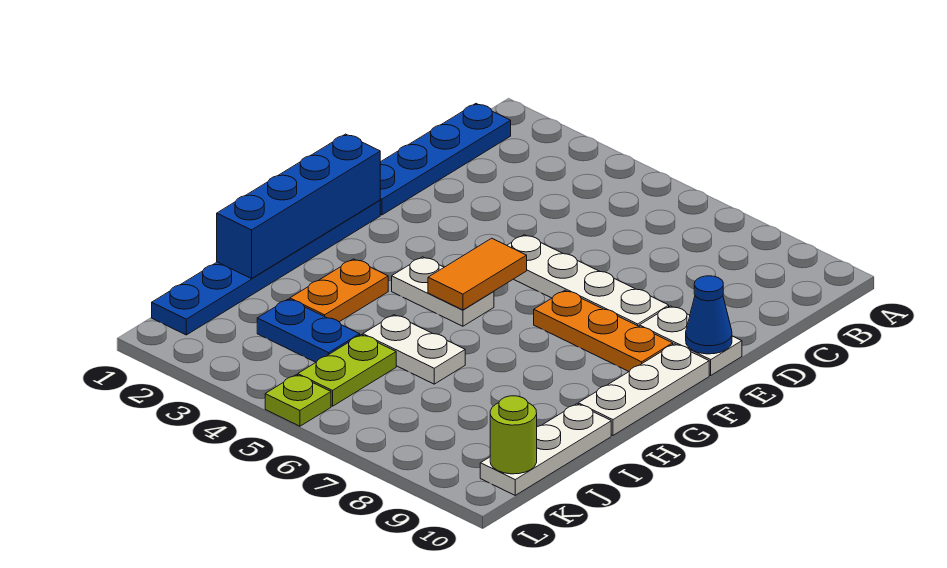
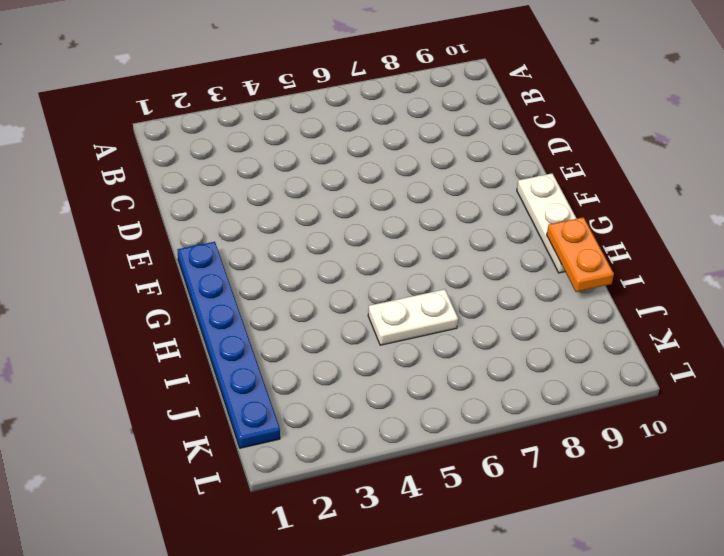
orange plate H10:I10 level 2 -> orange plate H3:I3 level 1
none -> blue plate B1:E1 level 1
none -> white plate E5:E8 level 1
none -> white plate E9:E10 level 1

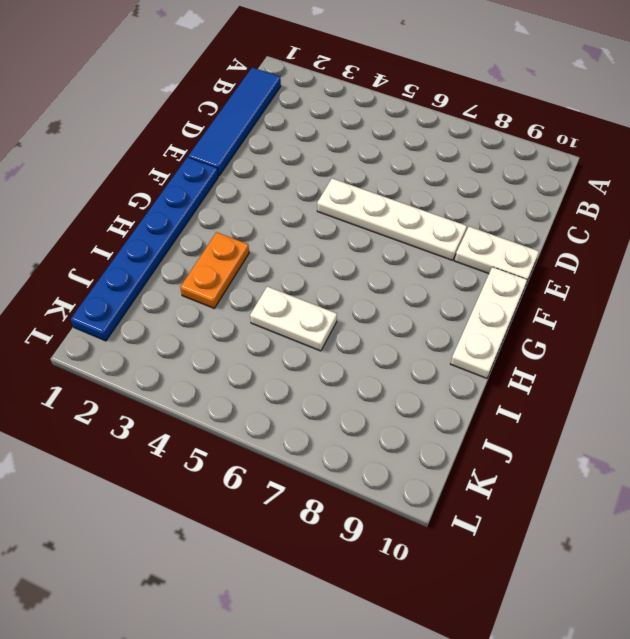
blue tile B1:E1 level 1 -> blue plate B1:E1 level 1
none -> orange plate F7:F9 level 1
none -> white plate G4:G5 level 1
none -> white plate I10:K10 level 1

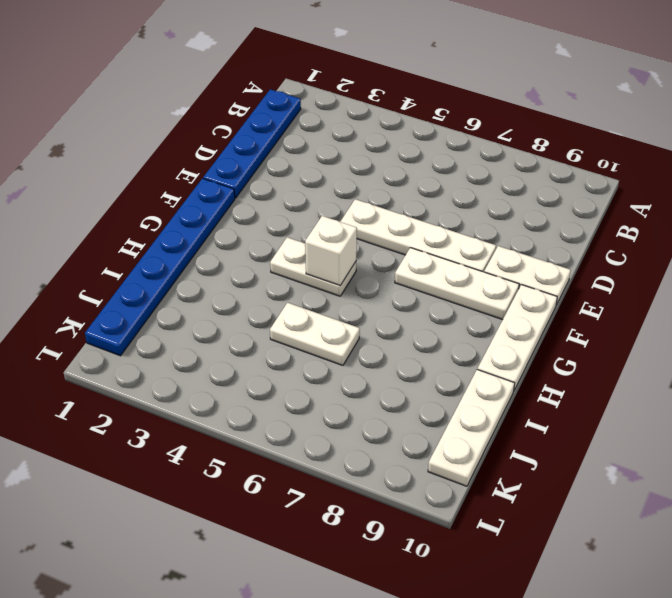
white plate F7:F9 level 1 -> orange plate F7:F9 level 1
white brick G5 level 2 -> orange tile F5:G5 level 2
none -> orange plate H3:I3 level 1
none -> blue plate J3:J4 level 1
none -> lime plate J5:K5 level 1

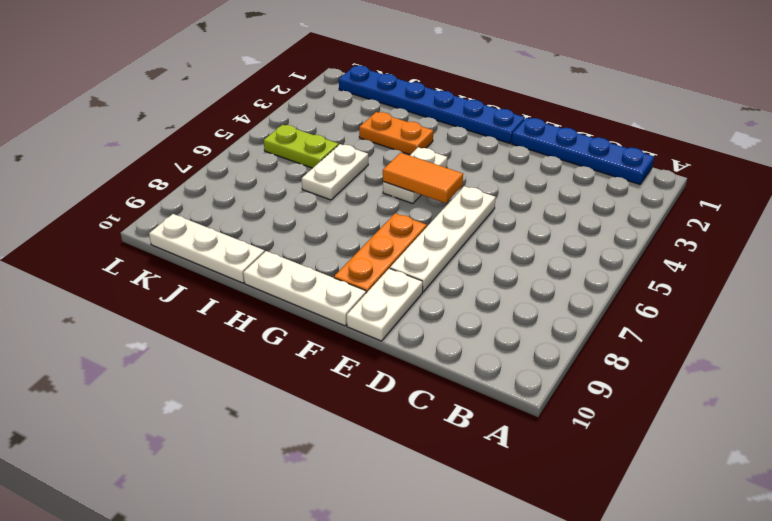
none -> blue plate J3:J4 level 1
none -> lime plate L5 level 1
none -> blue cone E10 level 2

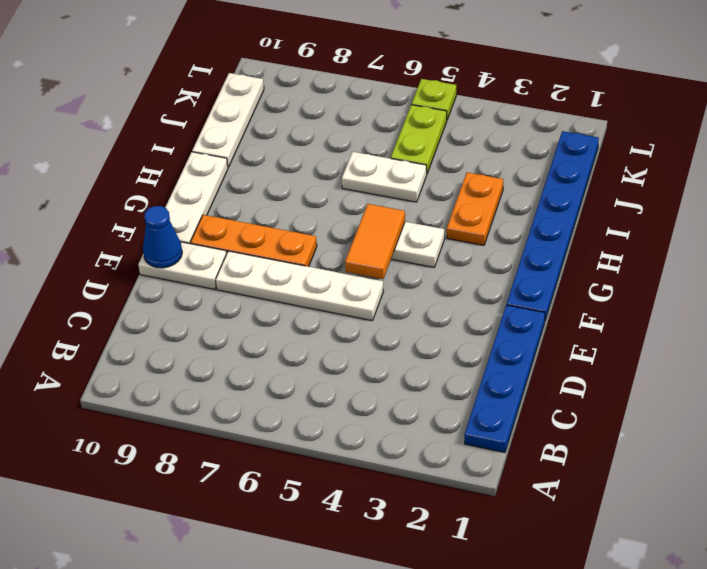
none -> blue plate J3:J4 level 1
none -> blue brick F1:I1 level 2
none -> lime round brick K10 level 2

